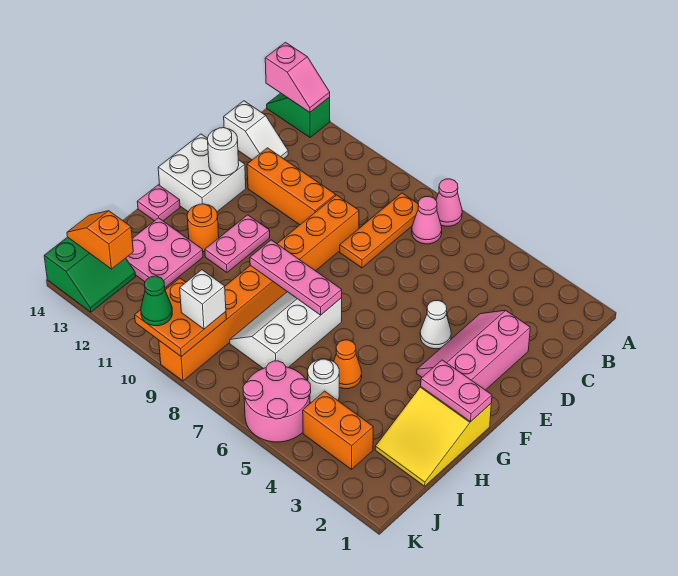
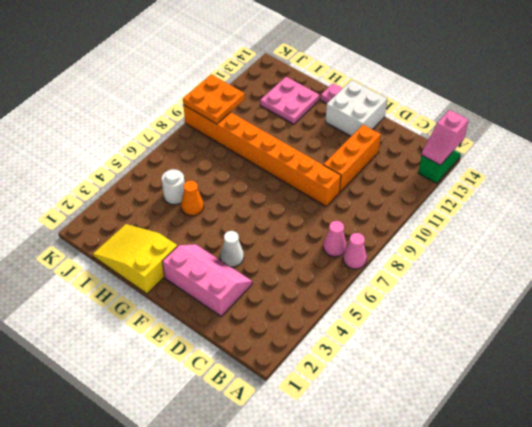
none -> orange plate B8:D8 level 1
none -> white slope C13:C14 level 1 top 14
none -> pink plate F11:G11 level 1

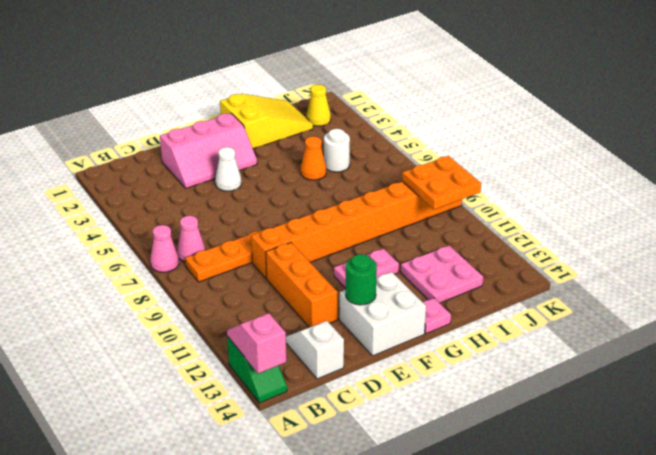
green round brick E13 level 2 -> white round brick E13 level 2
yellow cone J2 level 1 -> none
none -> white slope G7:I8 level 1 top 7
none -> orange round brick G12 level 1
none -> orange brick J3:J4 level 1

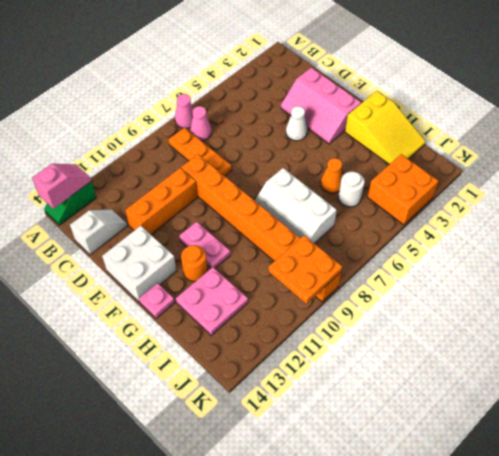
orange brick J3:K4 level 1 -> orange brick J3:J4 level 1
none -> pink round brick J5:K6 level 1
none -> green slope J13:K14 level 1 top 14
none -> white round brick E13 level 2

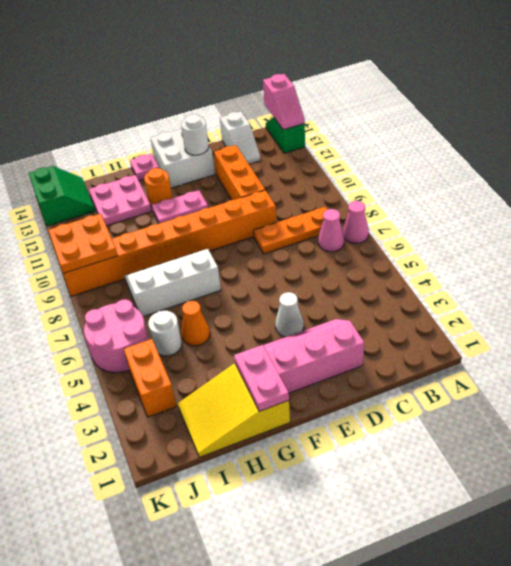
green slope J13:K14 level 1 top K -> green slope J13:K14 level 1 top 14
none -> pink plate G7:G9 level 2
none -> orange slope J13:J14 level 2 top 13
none -> white brick J9 level 3

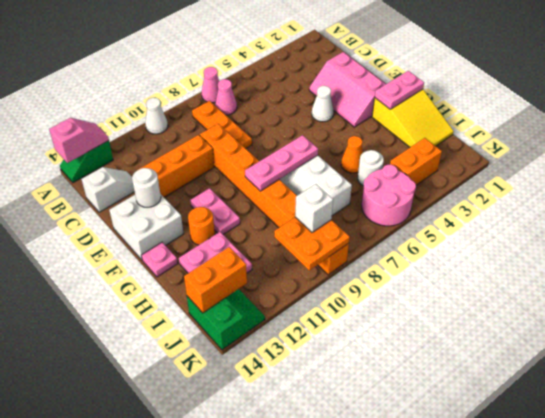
white cone A10 level 1 -> none
orange brick J13:J14 level 2 -> orange slope J13:J14 level 2 top 13
none -> green cone K10 level 3

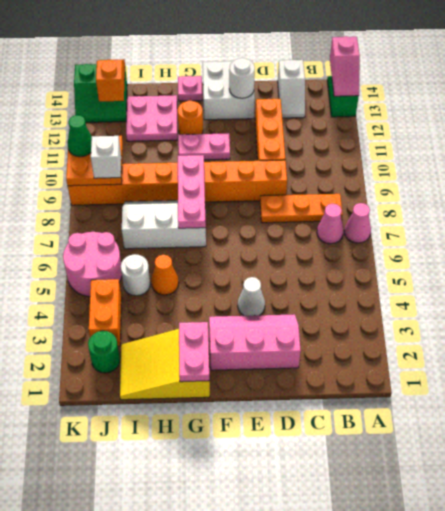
green round brick J2 level 1 -> none

